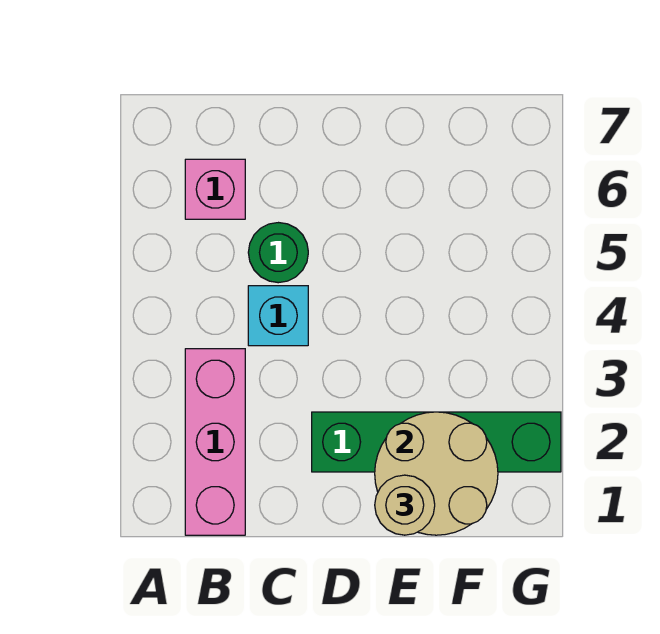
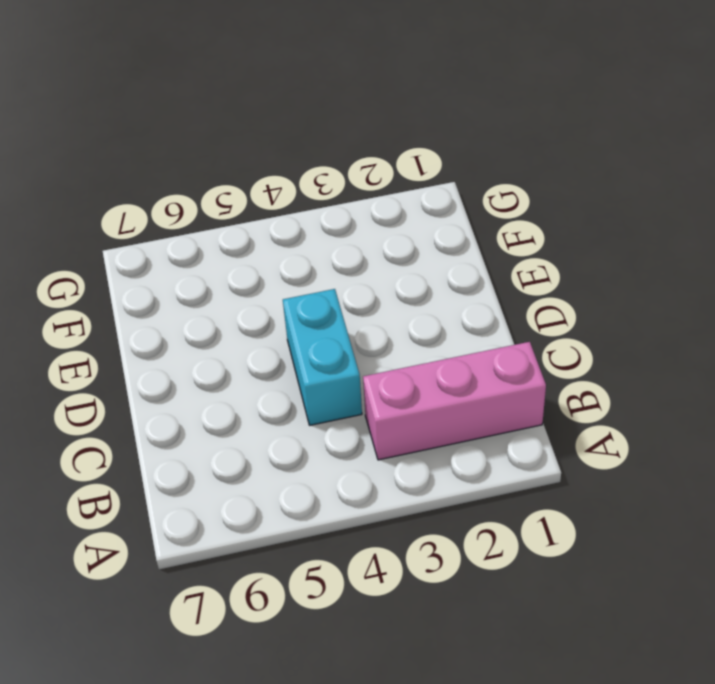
cyan brick C4:D4 level 1 -> cyan brick C4 level 1
none -> pink brick B6 level 1
none -> green round brick C5 level 1

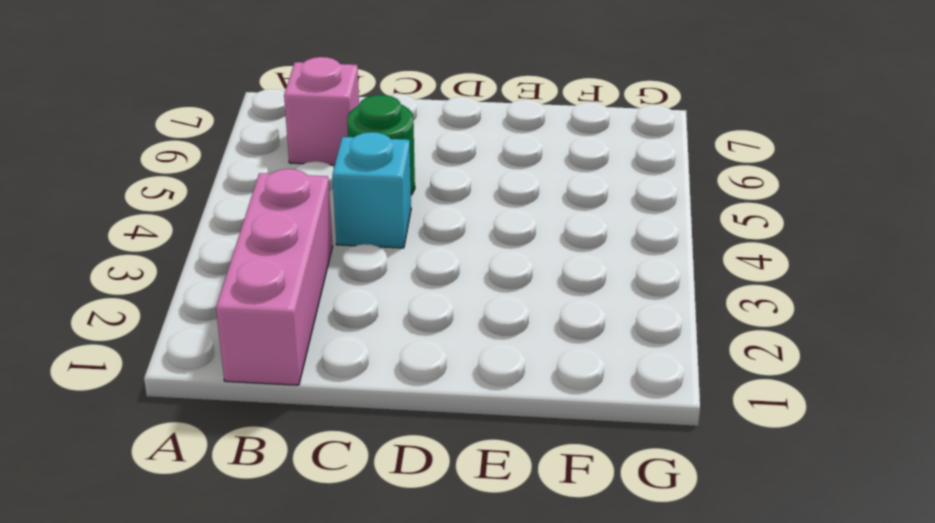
none -> green brick D2:G2 level 1
none -> tan round brick E1:F2 level 2

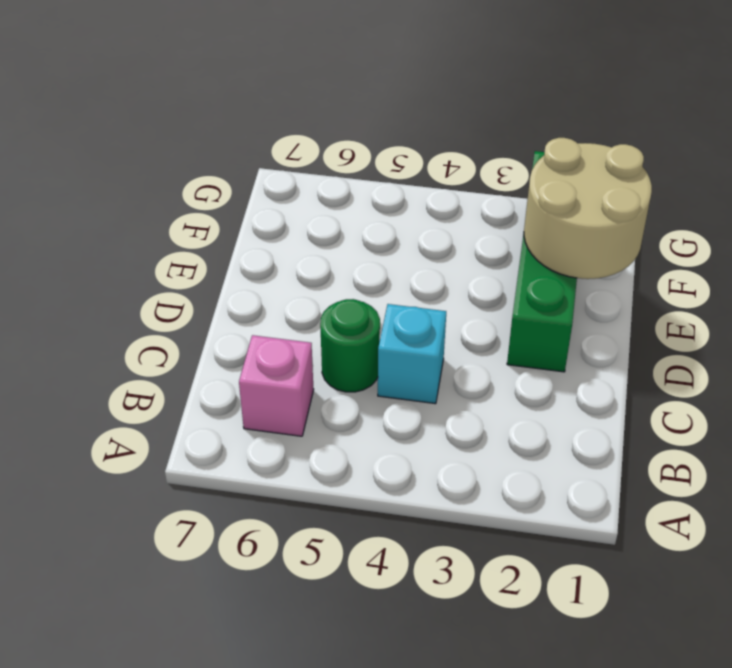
none -> pink brick B1:B3 level 1
none -> tan round brick E1 level 3

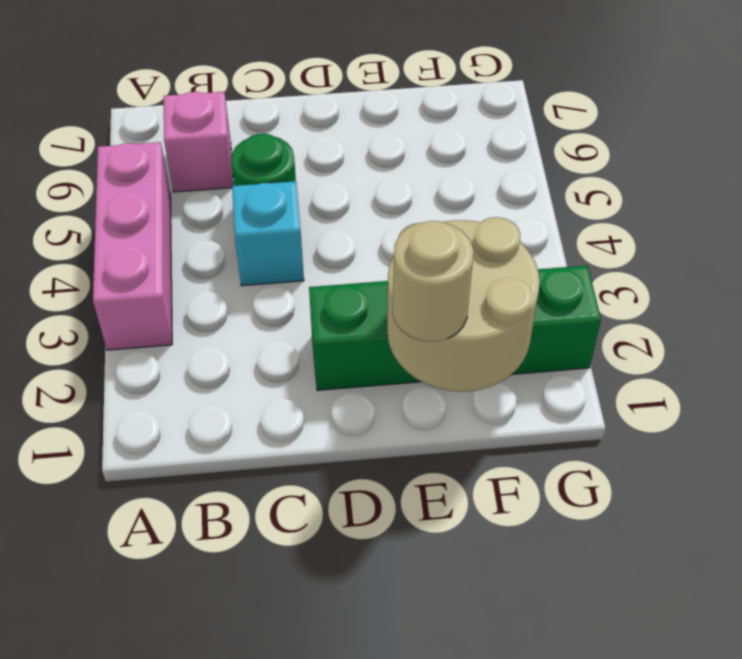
pink brick A3:A5 level 1 -> pink brick B1:B3 level 1

